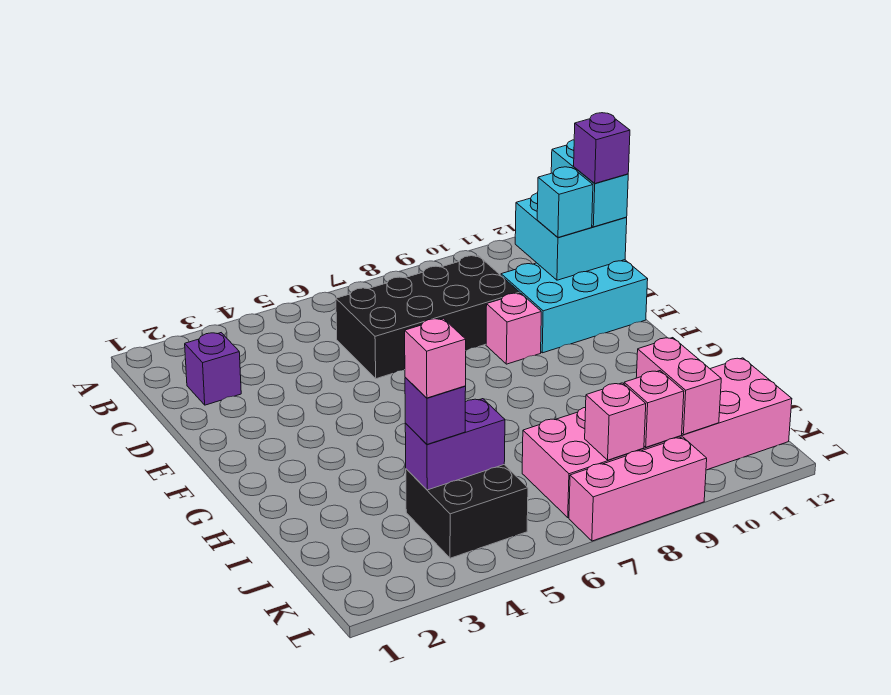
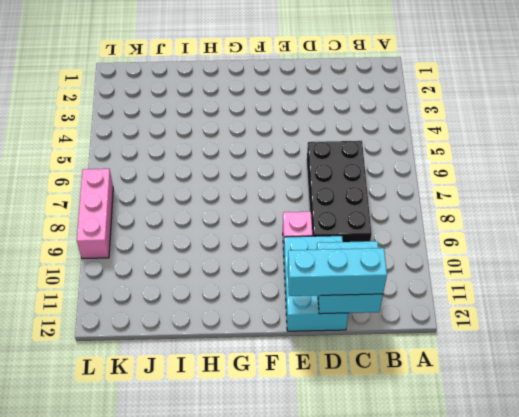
cyan brick C12:E12 level 3 -> cyan brick C12:D12 level 3
none -> purple brick C2 level 1
none -> black brick J4:K5 level 1
none -> pink brick J7:K12 level 1

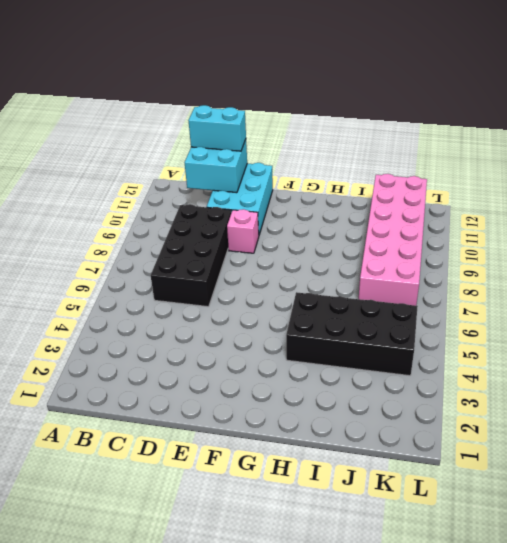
black brick H4:K5 level 1 -> black brick J4:K5 level 1
none -> purple brick C2 level 1
none -> pink brick L7:L9 level 1
none -> purple brick J4:J5 level 2

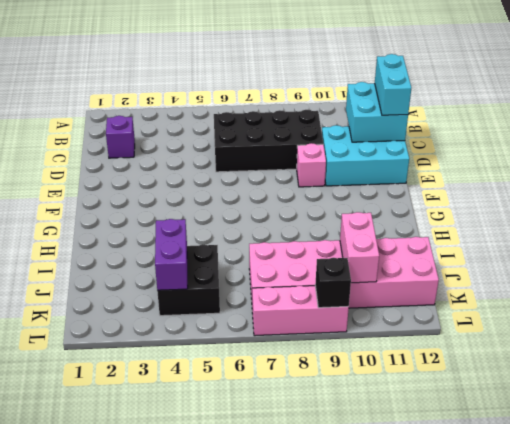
purple brick J4:K4 level 2 -> purple brick J4:J5 level 2
black brick L9 level 2 -> none
none -> pink brick K8 level 2
none -> pink brick K9 level 2
none -> cyan brick D11 level 3

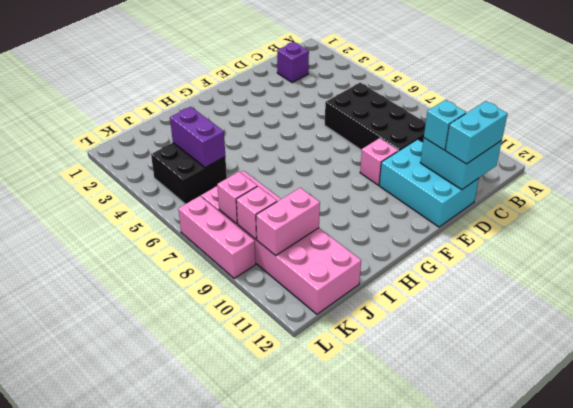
none -> purple brick J4 level 3
none -> purple brick D12 level 4
none -> pink brick J4 level 4

